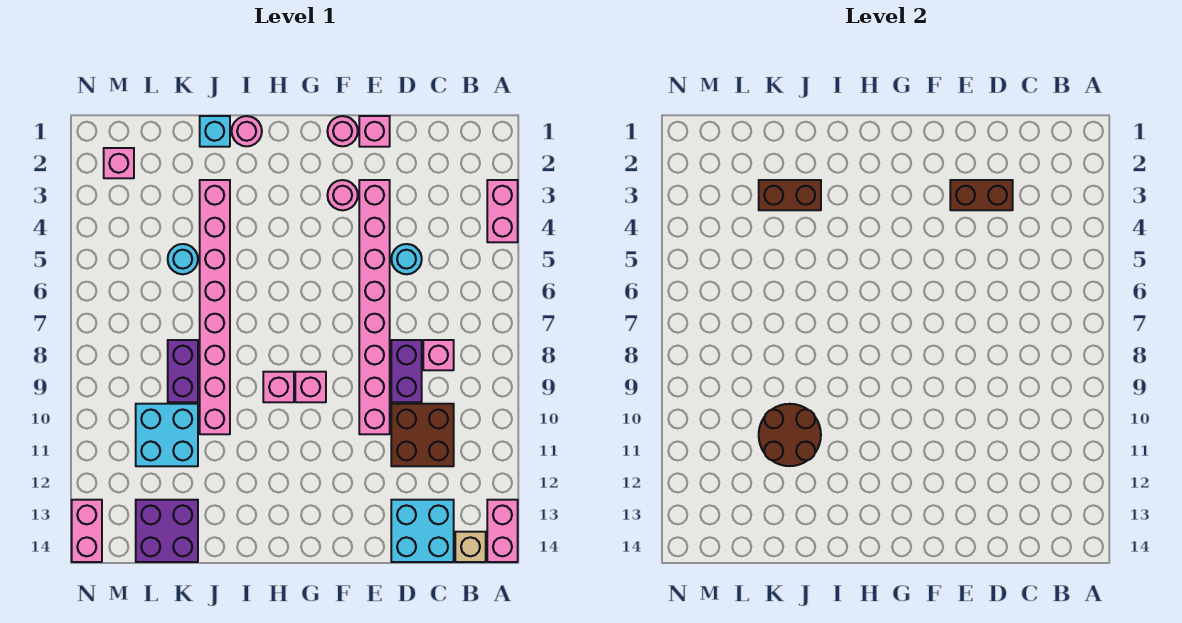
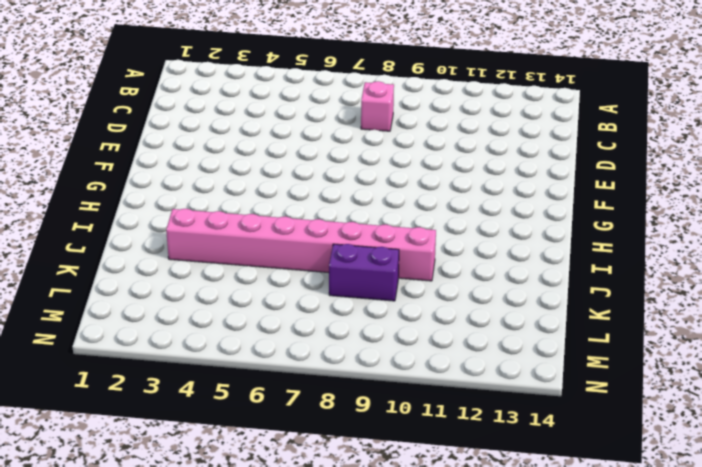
none -> pink brick A3:A4 level 1
none -> pink brick A13:A14 level 1
none -> tan brick B14 level 1

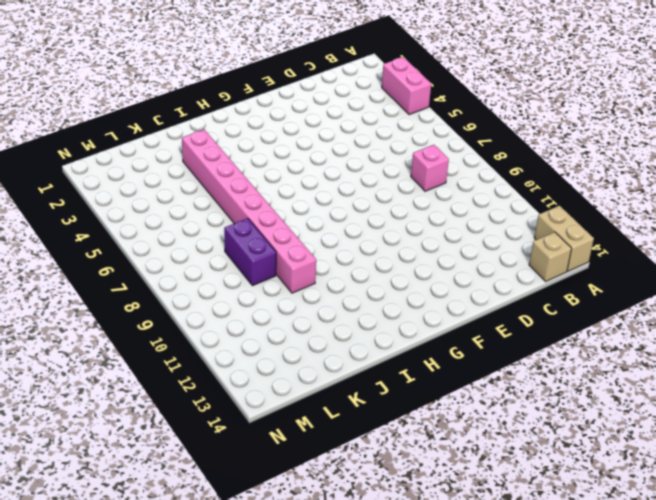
tan brick A13:A14 level 1 -> pink brick A13:A14 level 1
none -> brown brick C10:D11 level 1
none -> cyan brick C13:D14 level 1
none -> cyan round brick D5 level 1

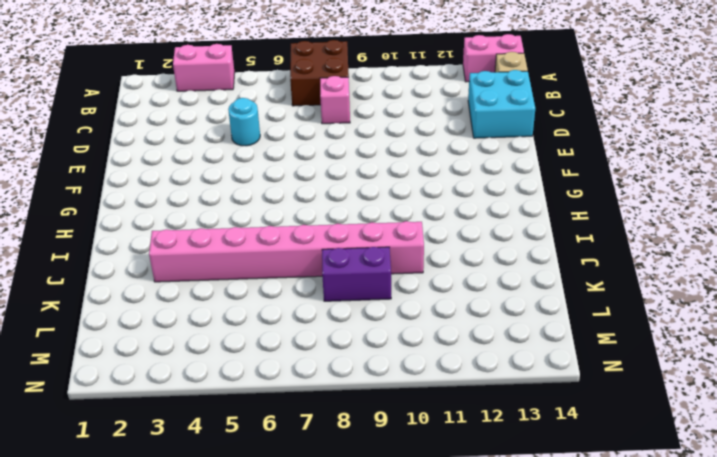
brown brick A7:B8 level 1 -> brown brick C10:D11 level 1
none -> purple brick D8:D9 level 1
none -> pink brick E1 level 1
none -> pink brick E3:E10 level 1

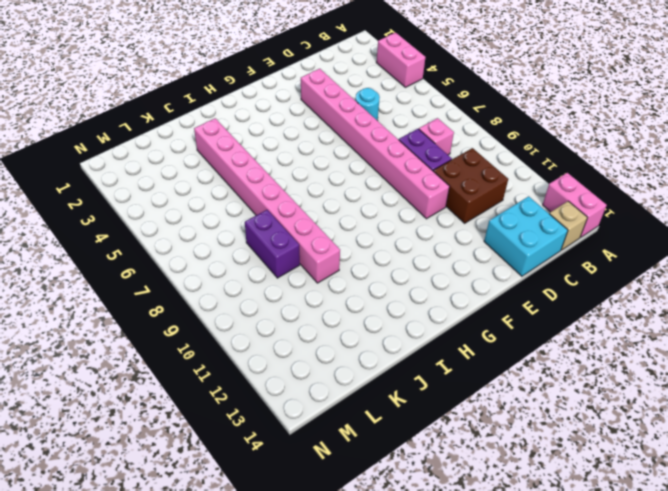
none -> pink brick E1 level 1
none -> pink round brick F1 level 1
none -> pink round brick F3 level 1

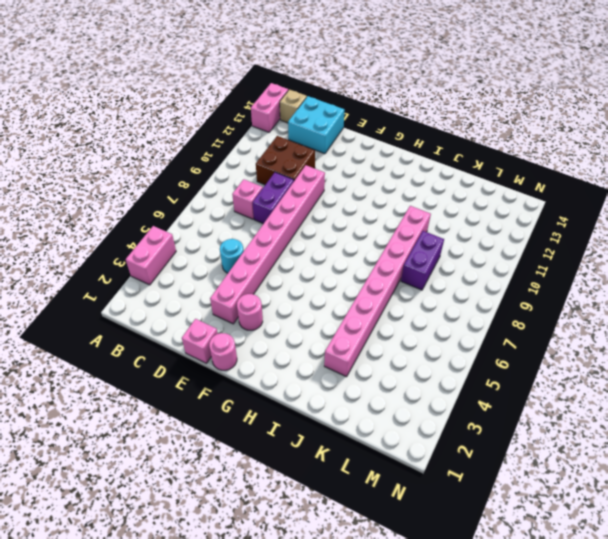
none -> pink brick G9 level 1
none -> pink brick H9 level 1
none -> pink round brick I1 level 1

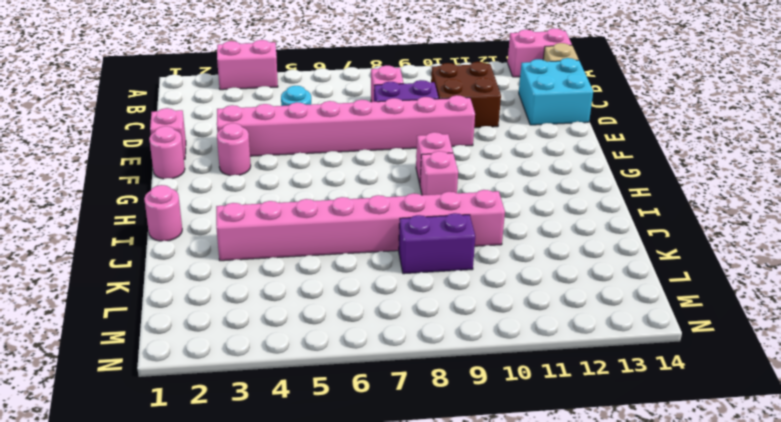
none -> cyan brick J1 level 1
none -> cyan round brick K5 level 1
none -> cyan brick K10:L11 level 1

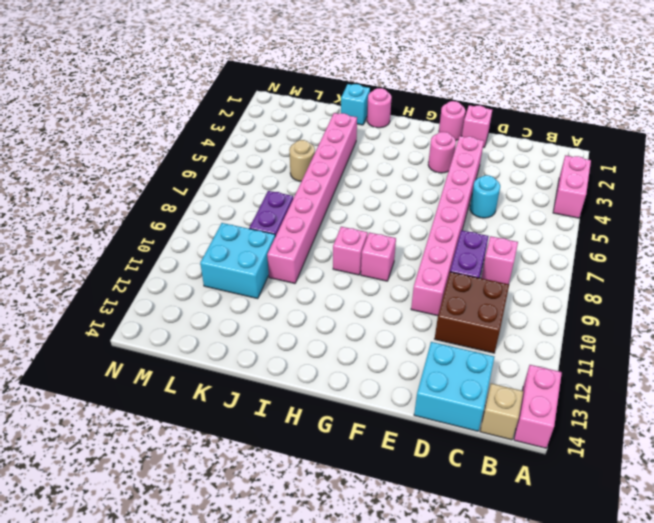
tan round brick K5 level 1 -> cyan round brick K5 level 1
none -> purple brick K13:L14 level 1
none -> pink brick M2 level 1
none -> pink brick N13:N14 level 1

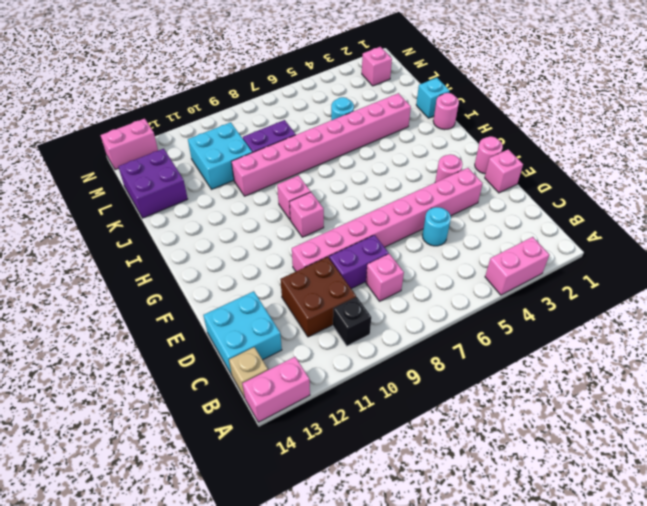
black brick B10 level 1 -> none
none -> brown brick D3:E3 level 2
none -> brown brick J3:K3 level 2
none -> brown round brick J10:K11 level 2

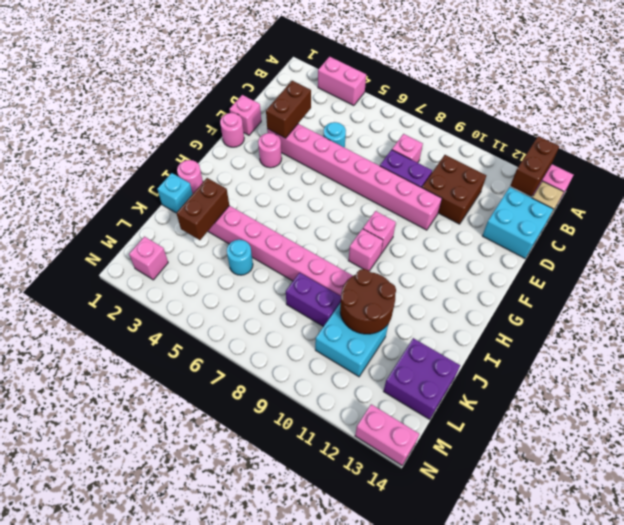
brown brick A13:B13 level 2 -> none

